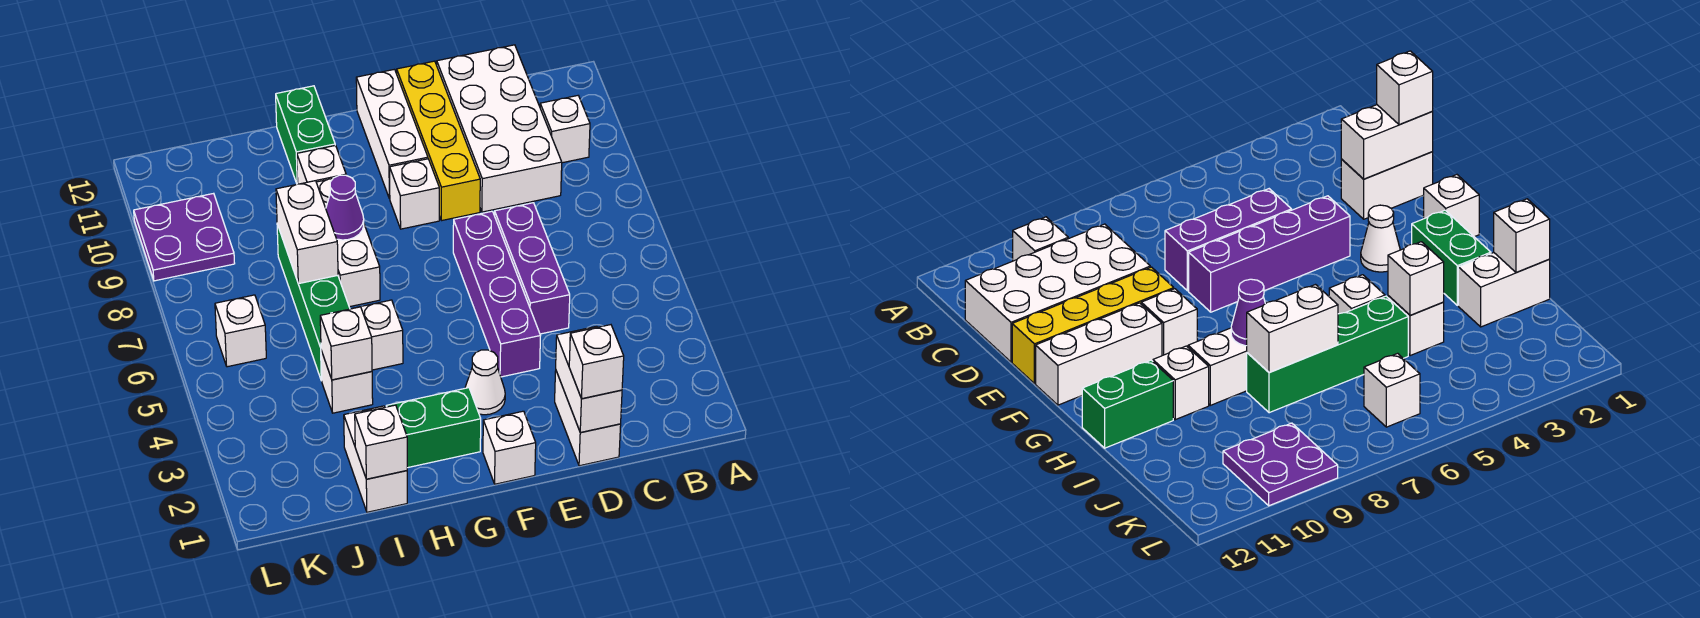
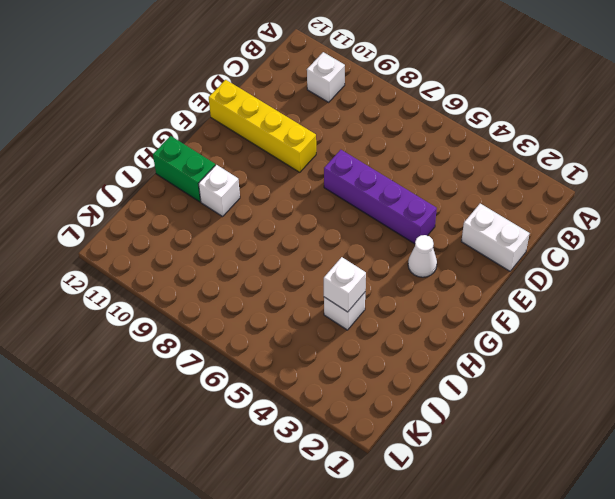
none -> white brick C9:D12 level 1
none -> purple brick D5:D7 level 1
none -> white brick F1 level 1

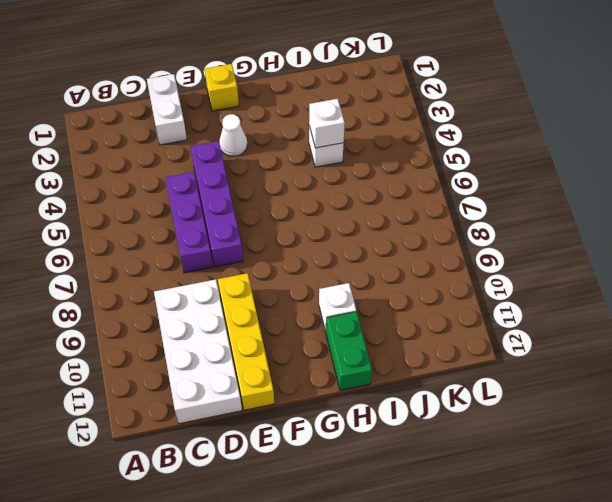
yellow brick F1 level 1 -> white brick F1 level 1
none -> white brick B10 level 1
none -> white brick F9 level 1
none -> white brick F10:F12 level 1

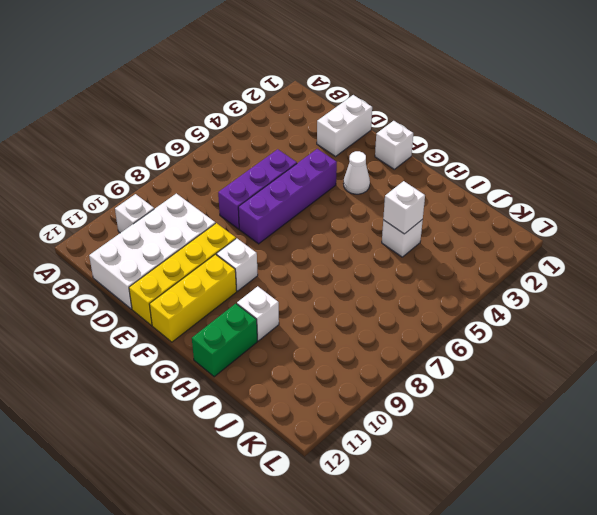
yellow brick F10:F12 level 1 -> white brick F10:F12 level 1
none -> green brick G2:H2 level 1
none -> white brick H5 level 1
none -> white brick H7:H9 level 1

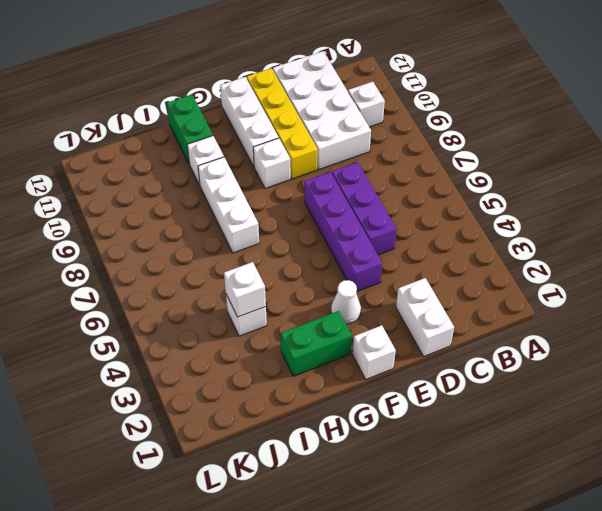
none -> white brick H5 level 1
none -> white brick I1:I2 level 1
none -> green brick I5:I8 level 1

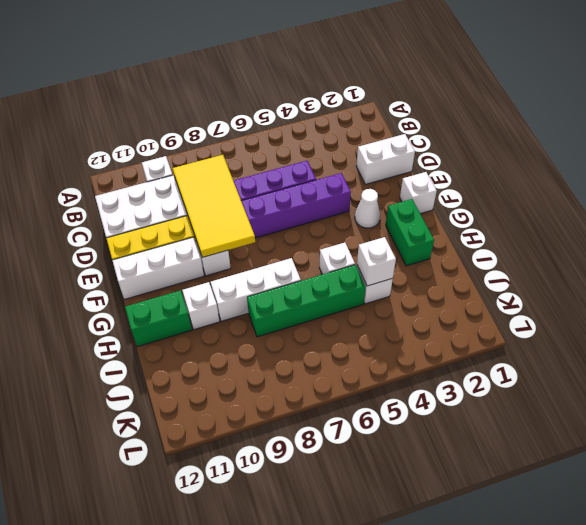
yellow tile C8:F9 level 2 -> none
none -> white brick I1:I2 level 1
none -> white brick K6 level 1
none -> purple plate K9:L10 level 1

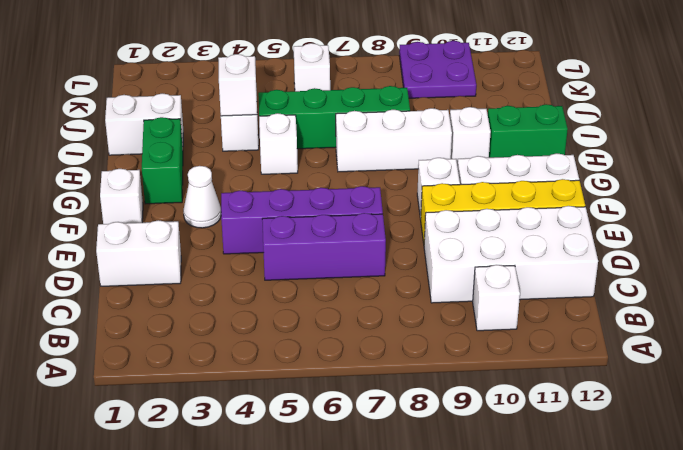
none -> white brick D1:D2 level 2
none -> purple cone H8 level 2
none -> white brick I1 level 2

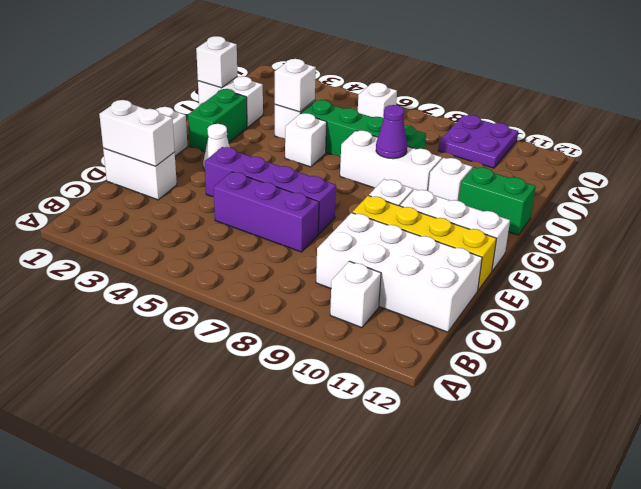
none -> white brick I7:I8 level 2
none -> white brick D1 level 3

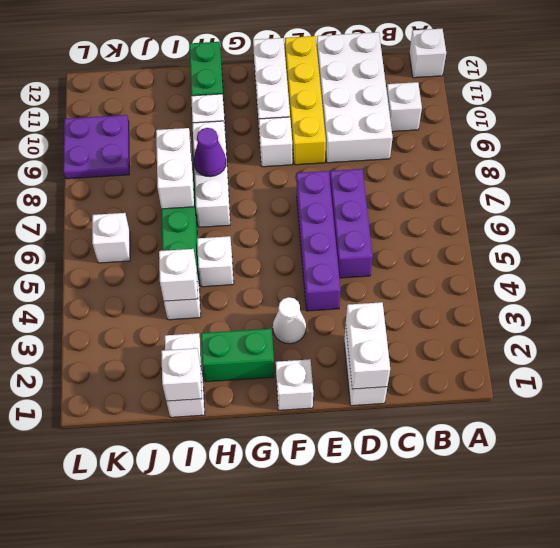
white brick A12 level 1 -> white brick D1 level 3

